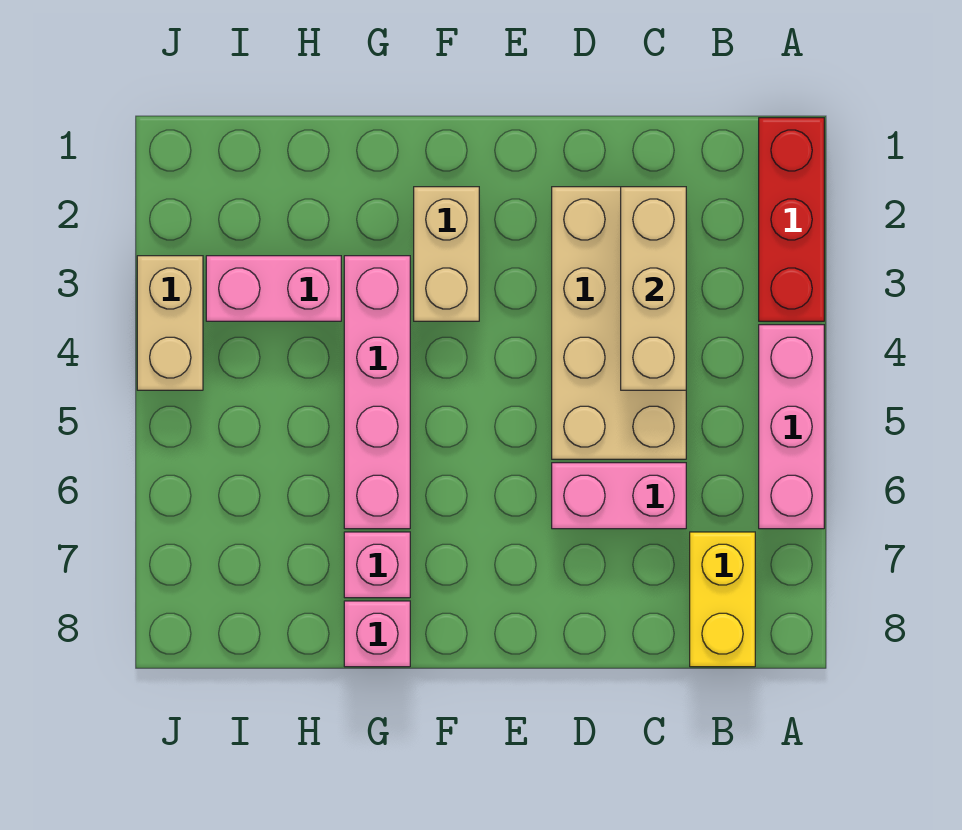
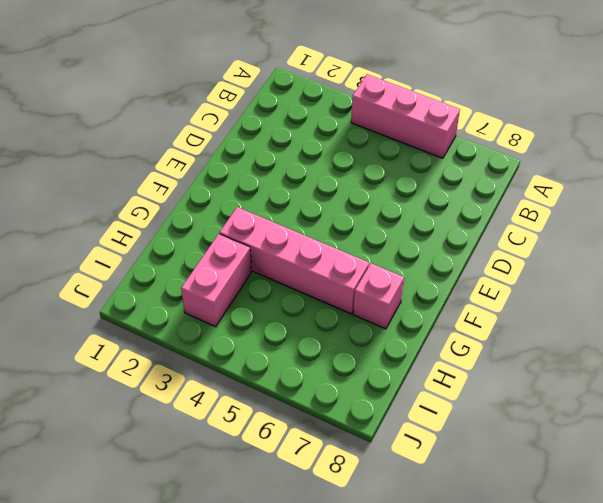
none -> red brick A1:A3 level 1
none -> yellow brick B7:B8 level 1
none -> tan brick C2:D5 level 1

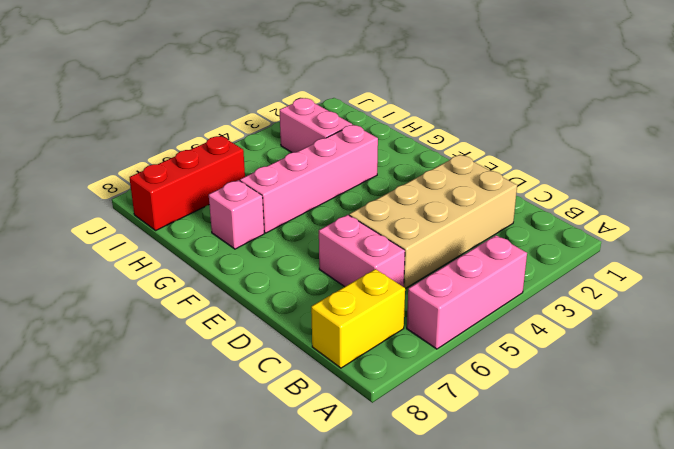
red brick I6:I8 level 1 -> red brick A1:A3 level 1
none -> tan brick F2:F3 level 1
none -> pink brick G8 level 1
none -> tan brick J3:J4 level 1

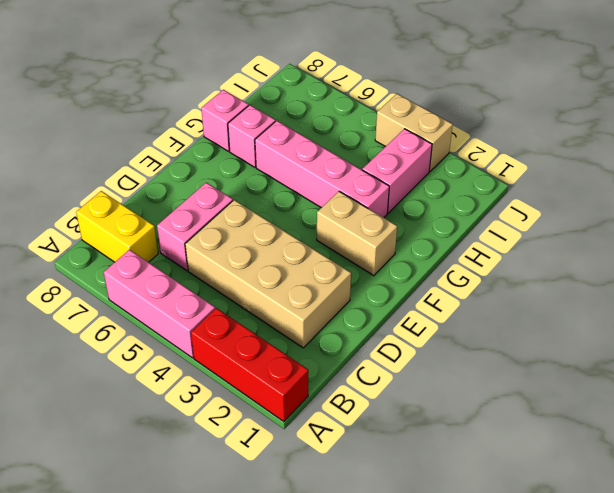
none -> tan brick C2:C4 level 2

